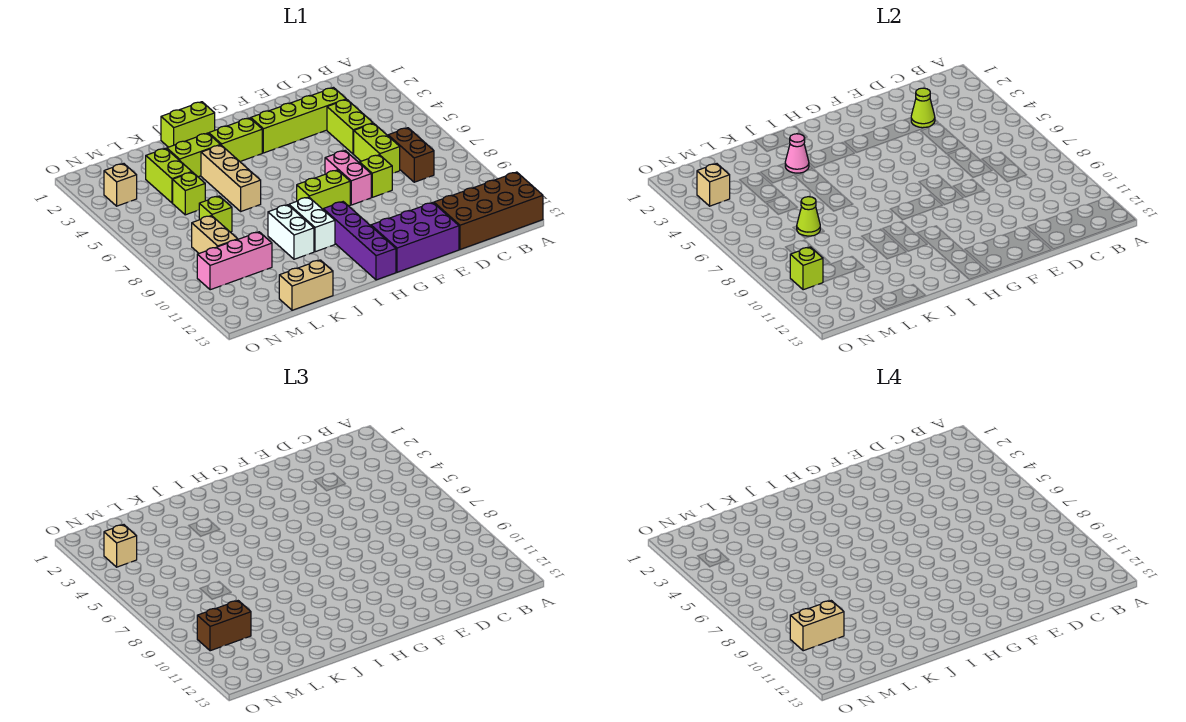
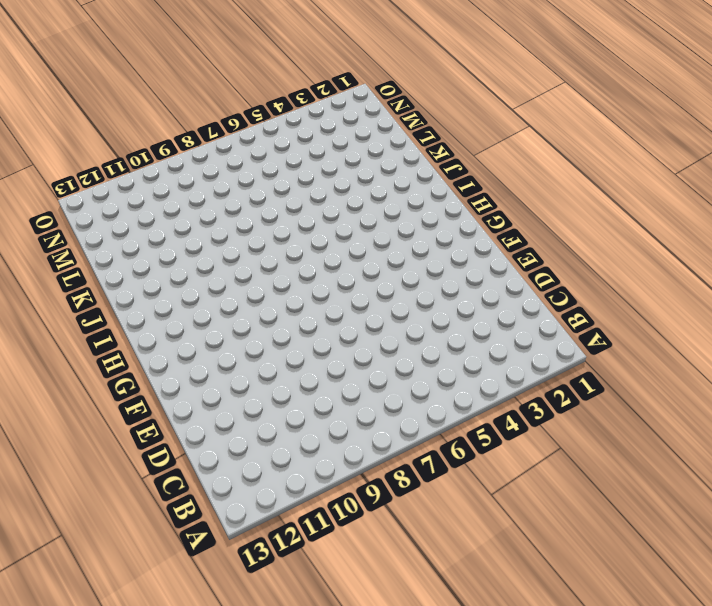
none -> brown brick A12:D13 level 1
none -> brown brick C7:C8 level 1
none -> lime brick D3:G3 level 1
none -> lime brick D4:D5 level 1

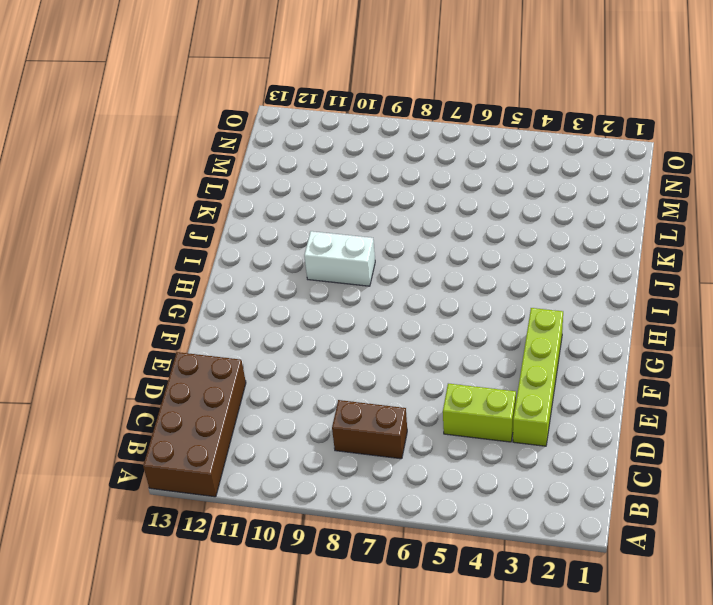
none -> lime brick D6:D7 level 1
none -> lime brick E8 level 1
none -> purple brick E12:G13 level 1
none -> pink brick F7:F8 level 1

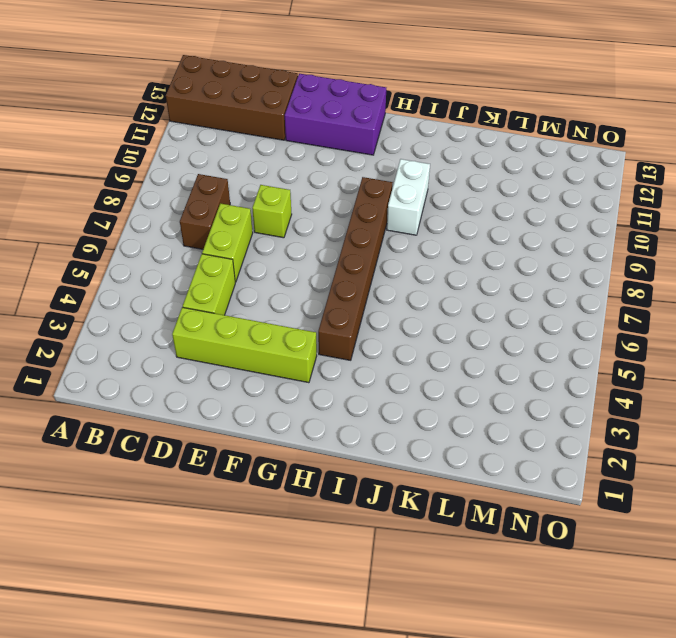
brown brick H4:H9 level 1 -> lime brick G8:H8 level 1
none -> pink brick F7:F8 level 1
none -> lime brick H3:I3 level 1
none -> purple brick H10:H13 level 1
none -> lime brick I1:J1 level 1

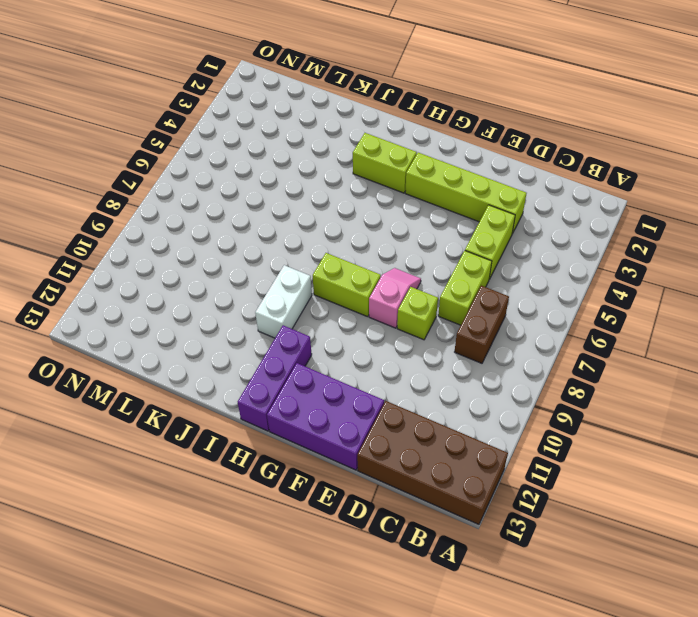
pink slope F7:F8 level 1 top 8 -> pink brick F7:F8 level 1
purple brick H11:H13 level 1 -> purple brick H10:H13 level 1
none -> lime brick I1:J1 level 1
none -> lime brick J3:K3 level 1
none -> tan brick J4:J6 level 1
none -> white brick J9:J10 level 1

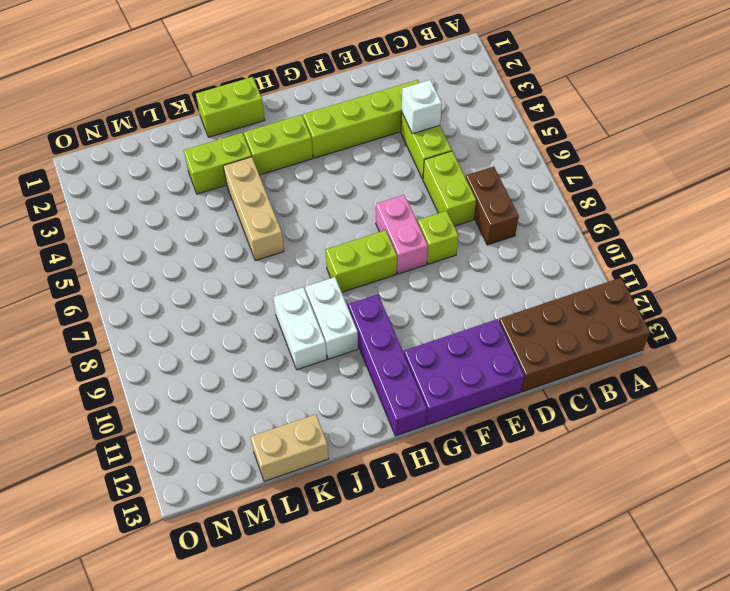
white brick D4 level 2 -> none
none -> lime brick L3:L4 level 1
none -> lime brick L5 level 1
none -> lime brick L7 level 1
none -> pink brick L10:N10 level 1

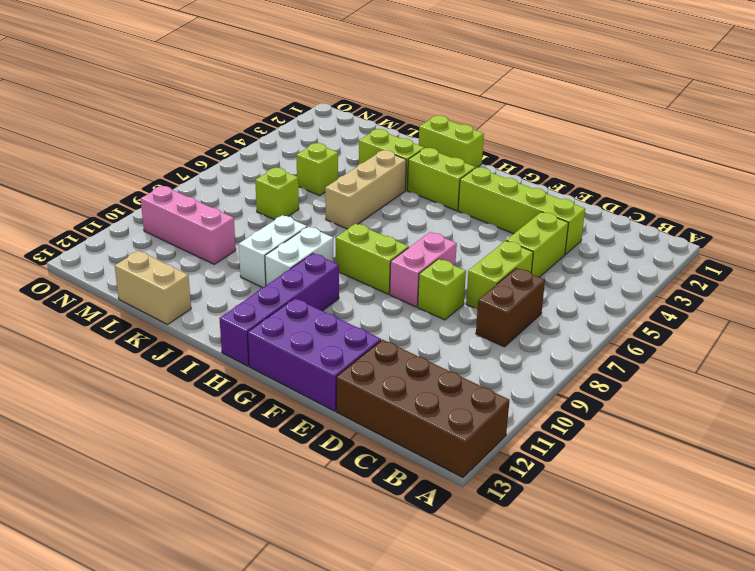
none -> lime brick L3:L4 level 1
none -> tan brick M8:M9 level 1
none -> tan brick N3 level 1
none -> lime cone D3 level 2

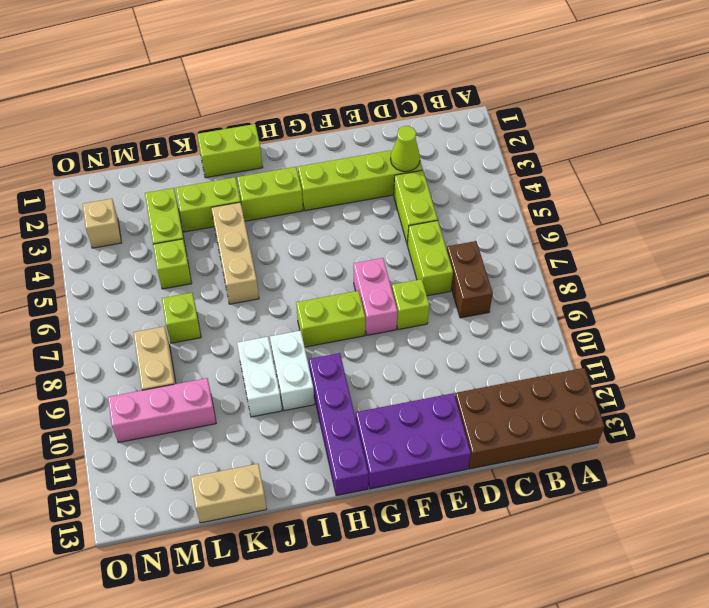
none -> pink cone J3 level 2
none -> lime cone L7 level 2
none -> tan brick N3 level 2
none -> lime brick N10 level 2

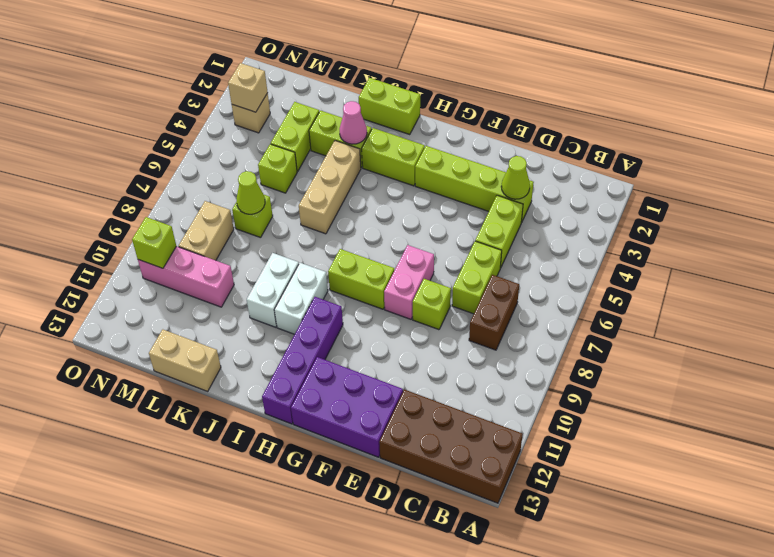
none -> brown brick M10:N10 level 3
none -> tan brick N3 level 3
none -> tan brick M10:N10 level 4

